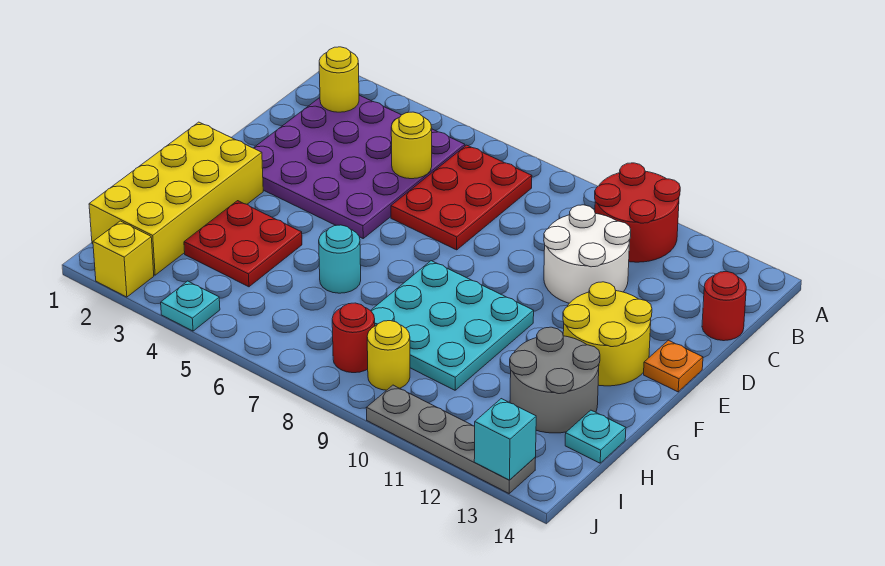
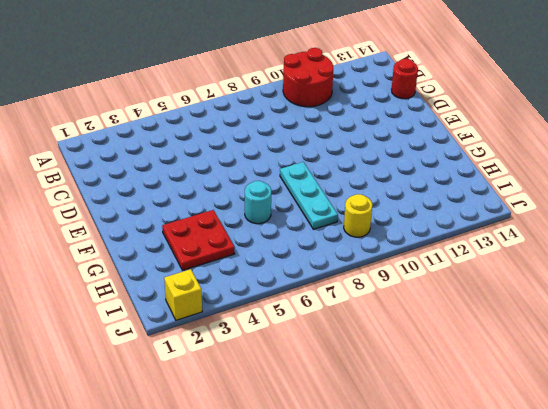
cyan plate F8:H8 level 1 -> cyan plate F8:H10 level 1
none -> purple plate B2:E5 level 1
none -> red plate B6:D7 level 1
none -> white round brick C10:D11 level 1

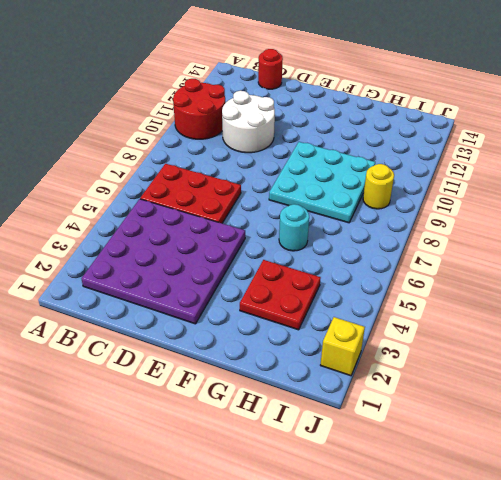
none -> yellow round brick E12:F13 level 1
none -> orange plate E14 level 1
none -> yellow brick F1:I2 level 1

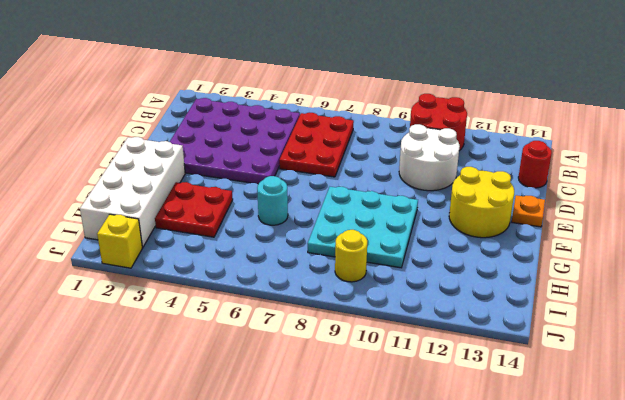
white brick F1:I2 level 1 -> yellow brick F1:I2 level 1
none -> grey round brick G12:H13 level 1
none -> cyan plate H14 level 1
none -> red round brick I8 level 1

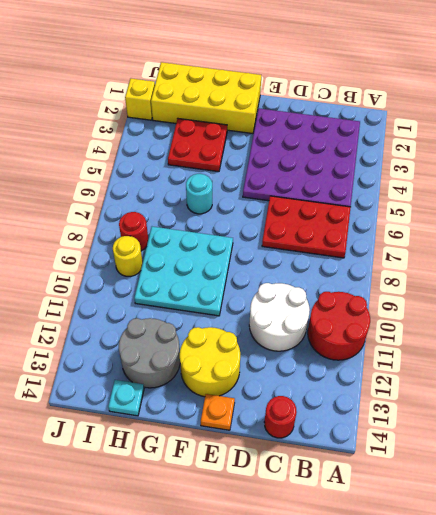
none -> cyan plate J4 level 1
none -> grey plate J10:J13 level 1
none -> yellow round brick B2 level 2

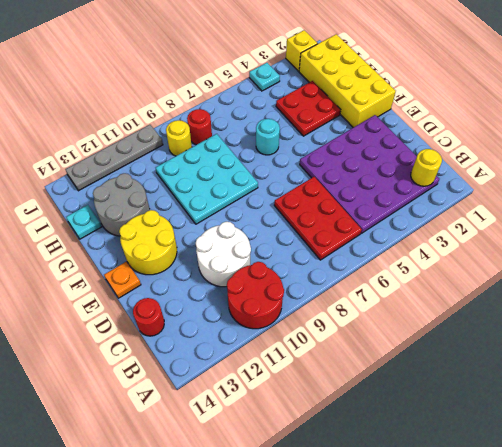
none -> yellow round brick C5 level 2
none -> cyan brick J13 level 2

